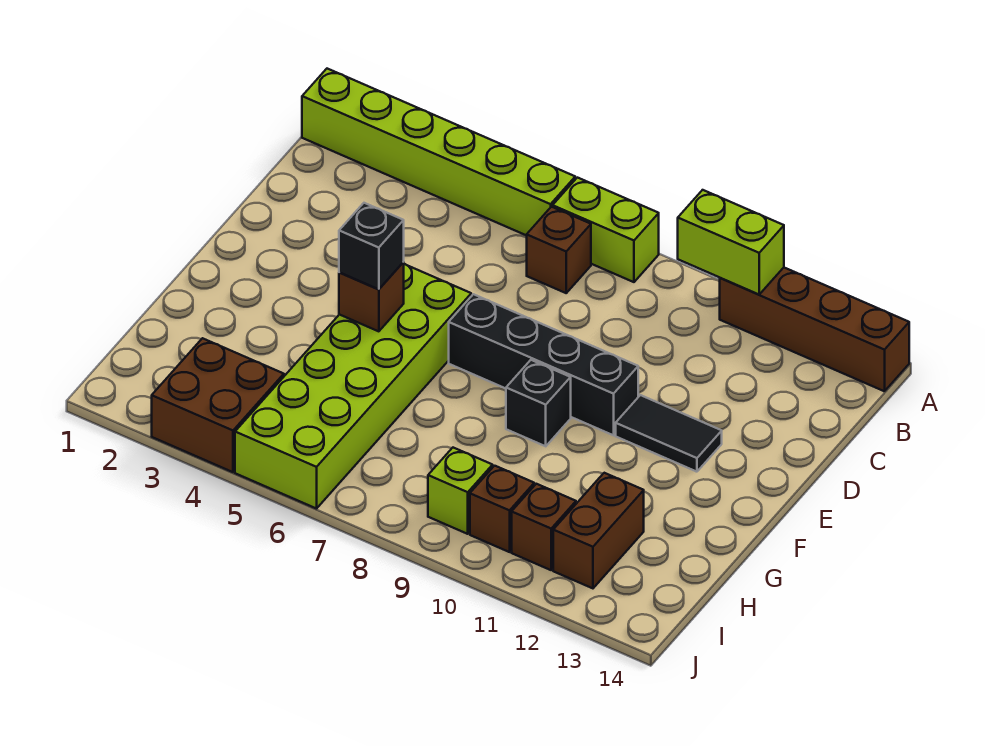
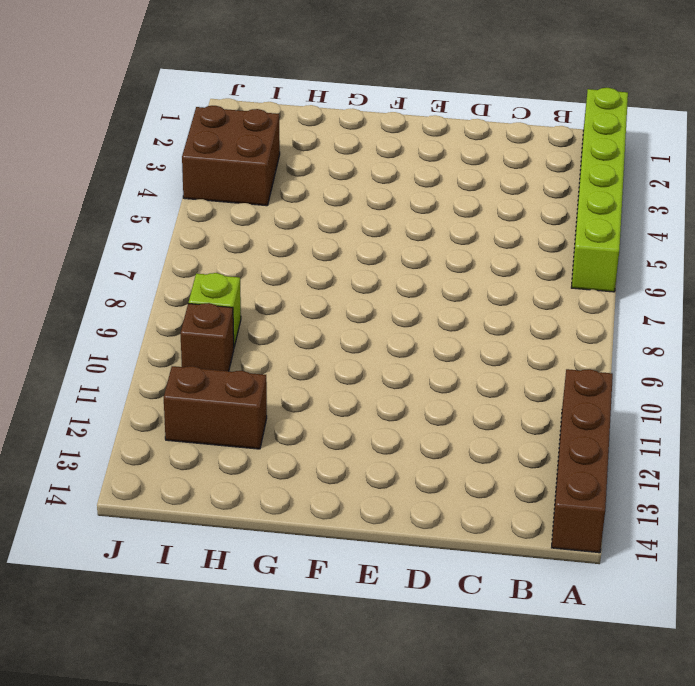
none -> lime brick A7:A8 level 1
none -> brown brick B7 level 1
none -> lime brick E5:J6 level 1

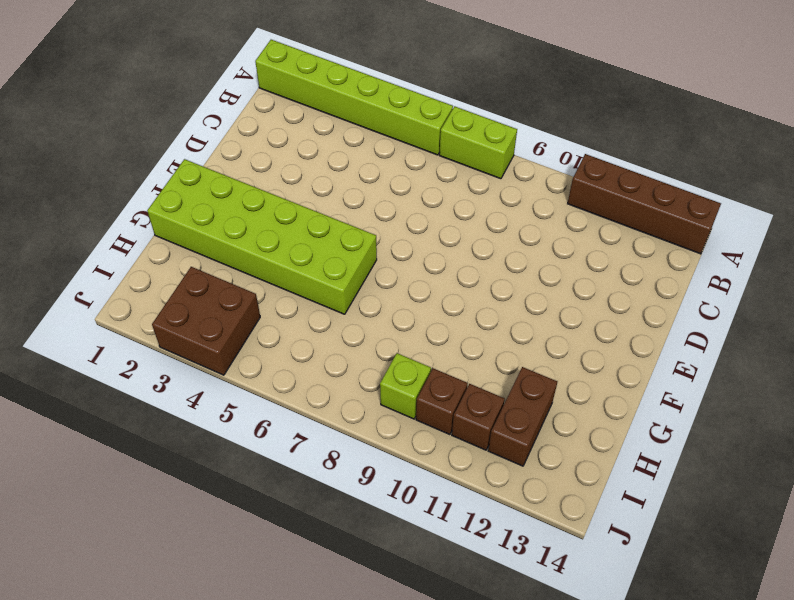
lime brick F1:G6 level 1 -> lime brick E5:J6 level 1
none -> brown brick B7 level 1
none -> black brick E7:E10 level 1
none -> black tile E11:E12 level 1

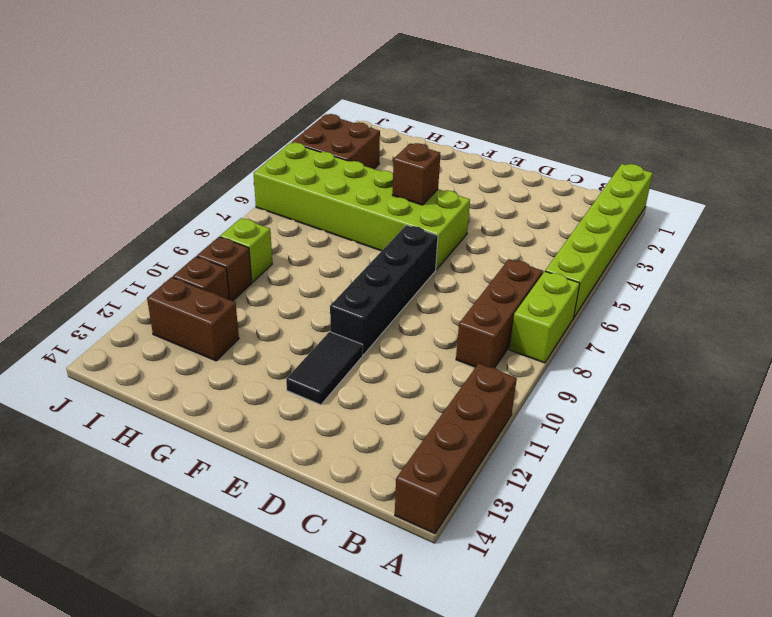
brown brick B7:B9 level 1 -> brown brick B7 level 1
none -> black brick F9 level 1
none -> lime brick A10:A11 level 2
none -> black brick F5 level 3

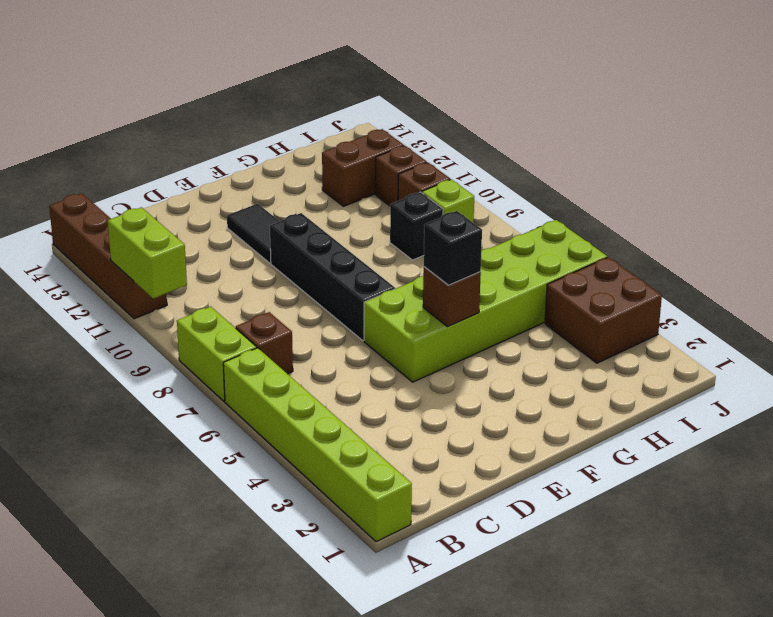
black brick H9 level 1 -> black brick F9 level 1

